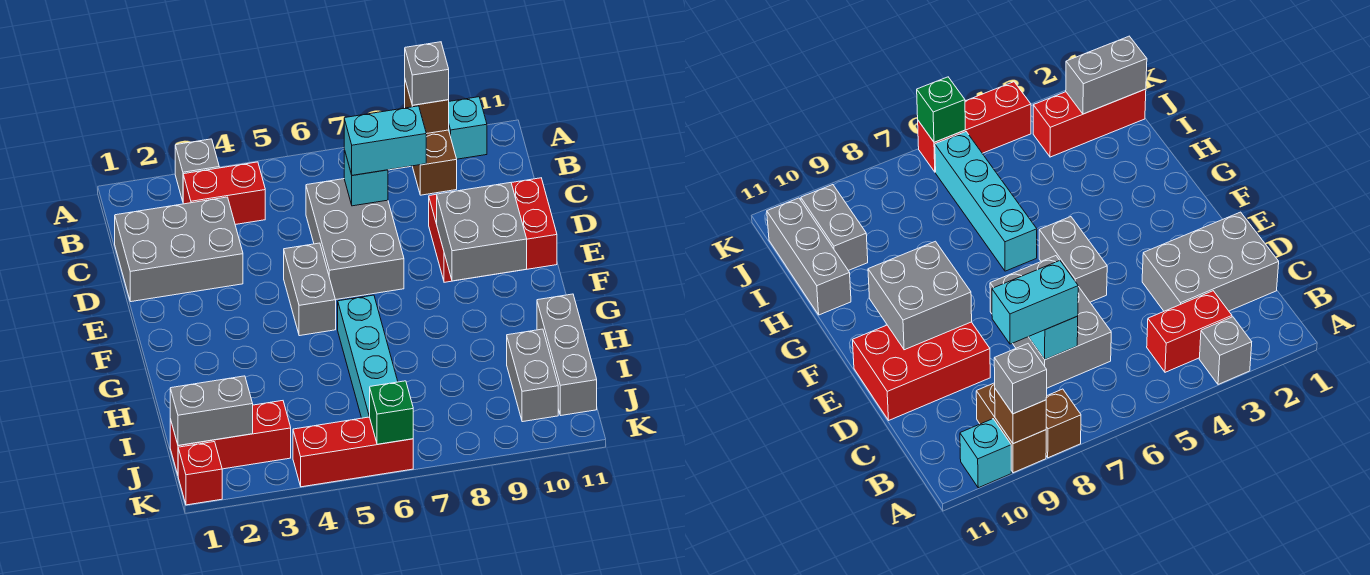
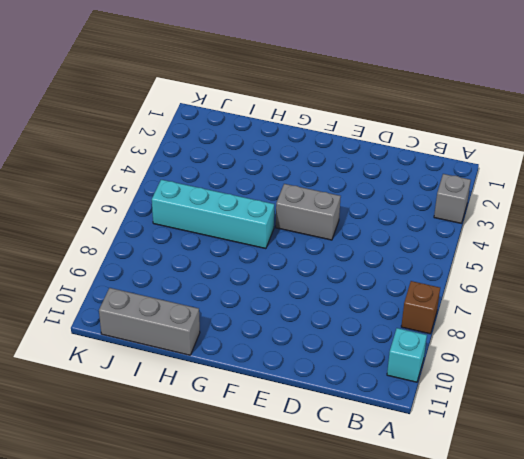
none -> brown brick A9:B9 level 1
none -> red brick B3:B4 level 1
none -> grey brick C1:D3 level 1

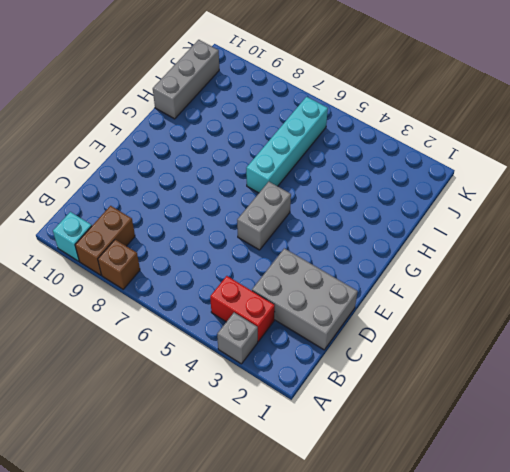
none -> grey brick C6:E7 level 1
none -> red brick D9:E11 level 1
none -> grey brick I10:J10 level 1

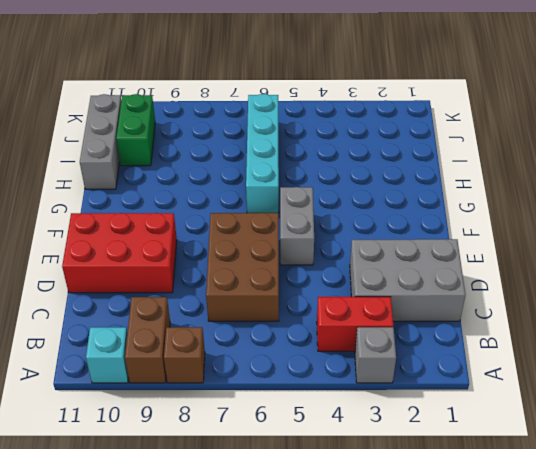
brown brick C6:E7 level 1 -> grey brick C6:E7 level 1
green brick I10:J10 level 1 -> grey brick I10:J10 level 1
none -> red brick J1:J3 level 1
none -> red brick K1 level 1
none -> red brick K4:K6 level 1

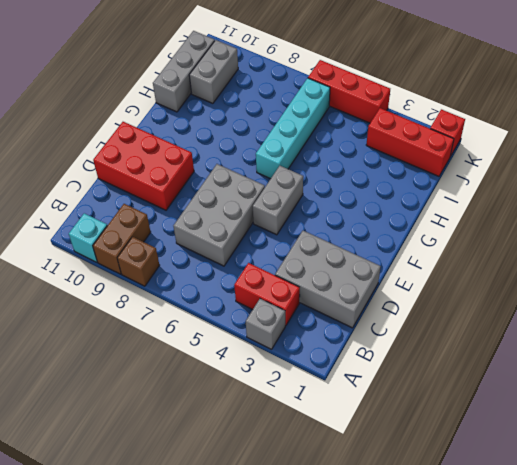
none -> brown brick A9 level 2
none -> cyan brick C7 level 2
none -> grey brick E9:F10 level 2

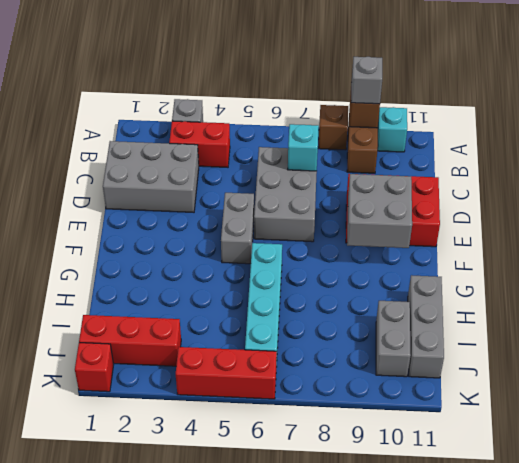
none -> grey brick J1:J2 level 2
none -> green brick K6 level 2
none -> cyan brick C7:C8 level 3

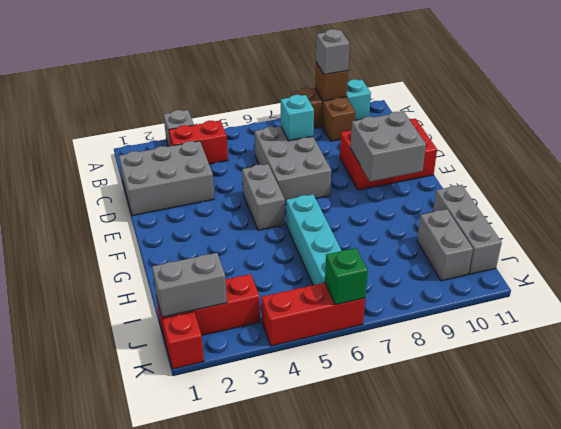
none -> cyan brick C7:C8 level 3

